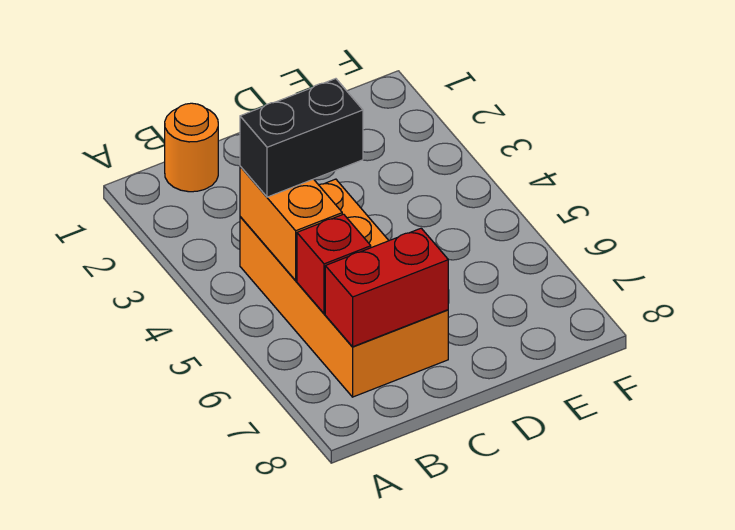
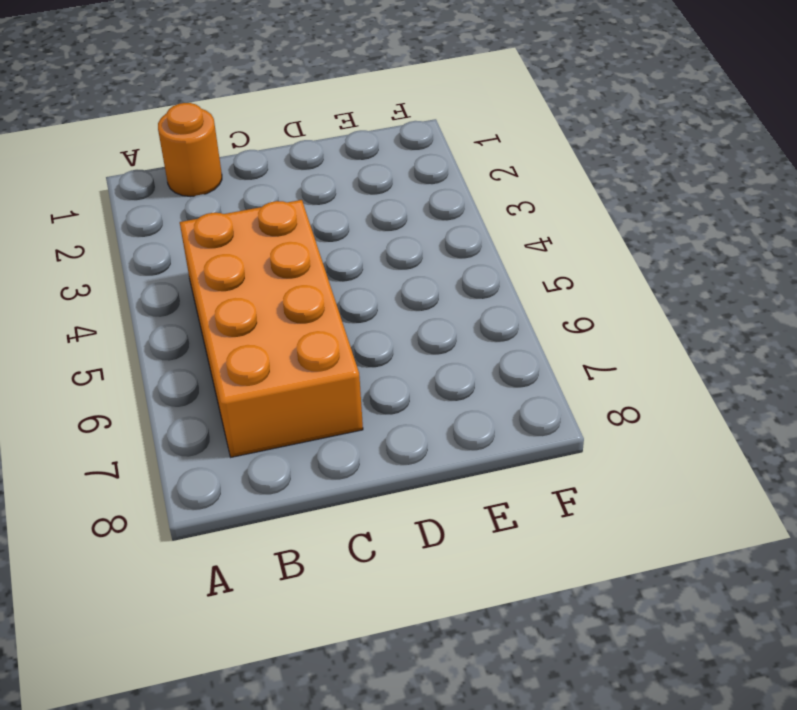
none -> orange brick B4:B5 level 2
none -> red brick B6 level 2

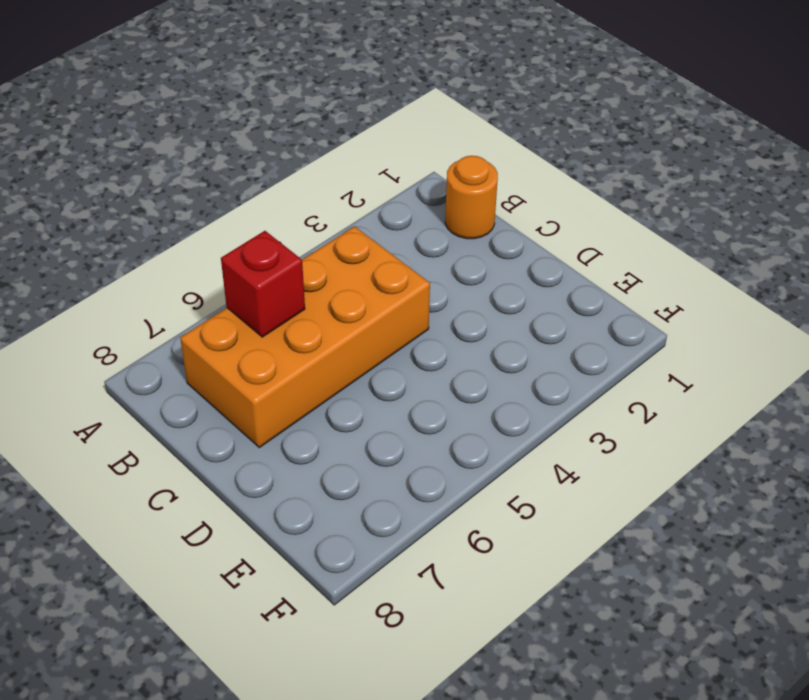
none -> orange brick B4:B5 level 2
none -> red brick B7:C7 level 2

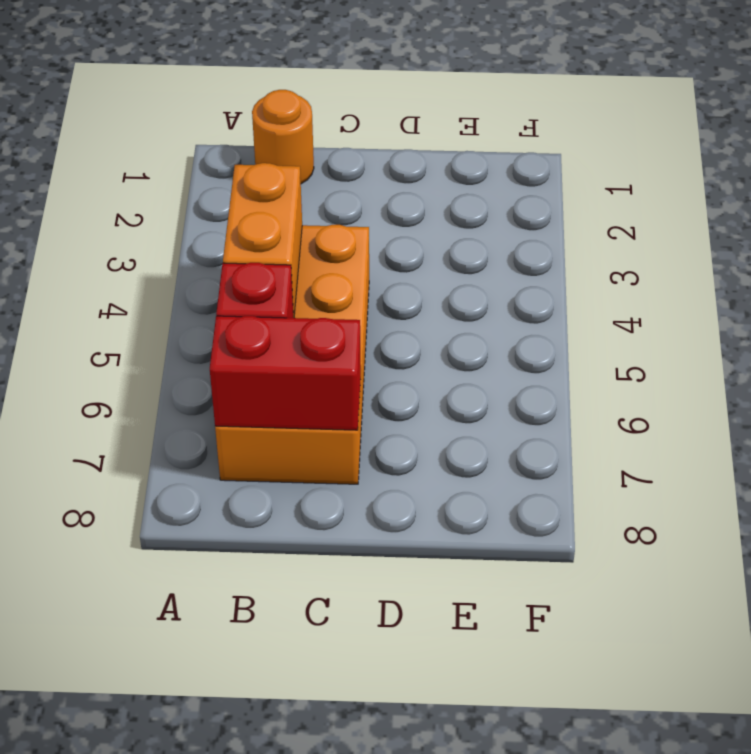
none -> black brick B4:C4 level 3

